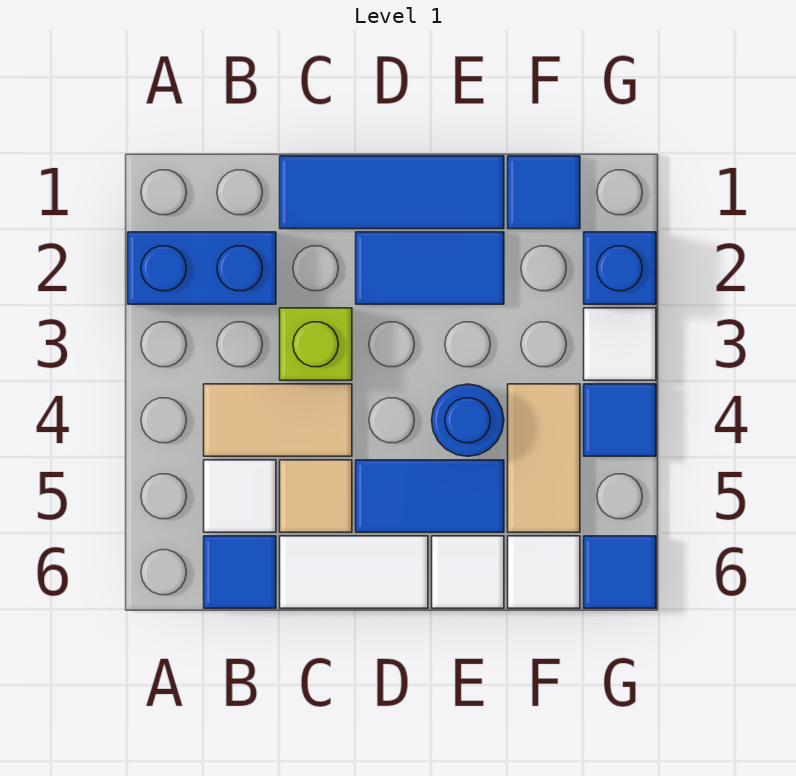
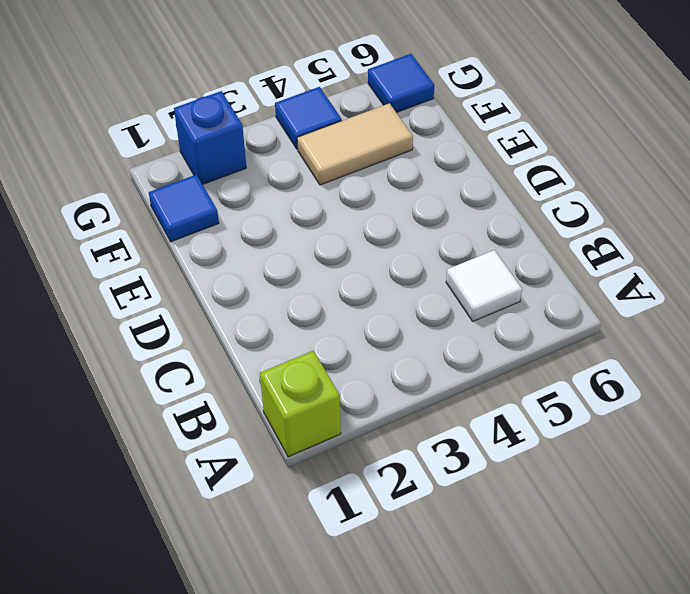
lime brick A1 level 1 -> lime brick C3 level 1
none -> blue brick A2:B2 level 1
none -> tan tile B4:C4 level 1
none -> blue tile B6 level 1

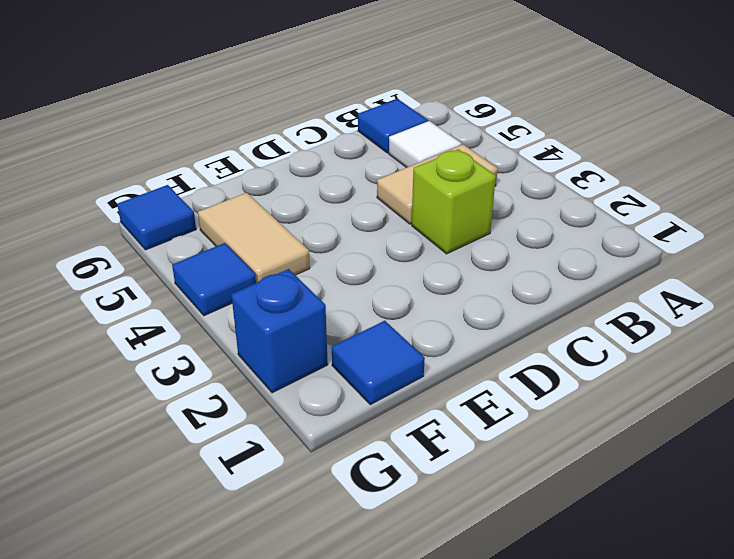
none -> blue brick A2:B2 level 1
none -> blue tile C1:E1 level 1
none -> tan tile C5 level 1

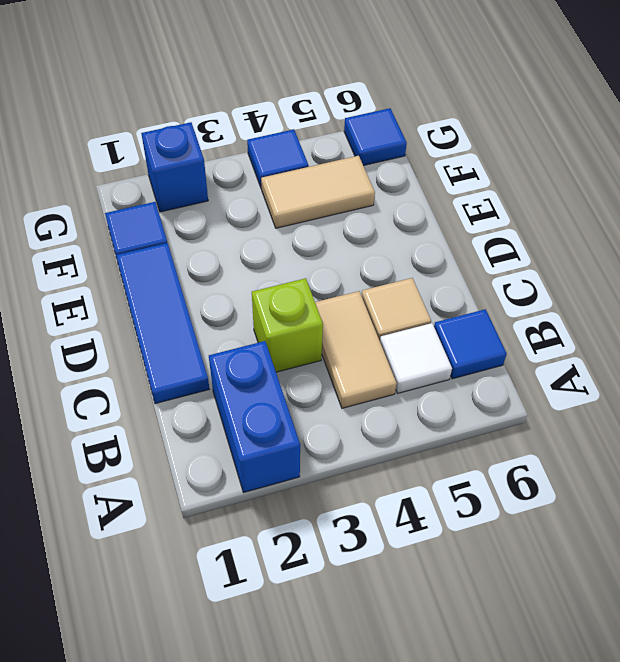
none -> white tile C6:D6 level 1
none -> blue tile D2:E2 level 1
none -> blue tile D5:E5 level 1

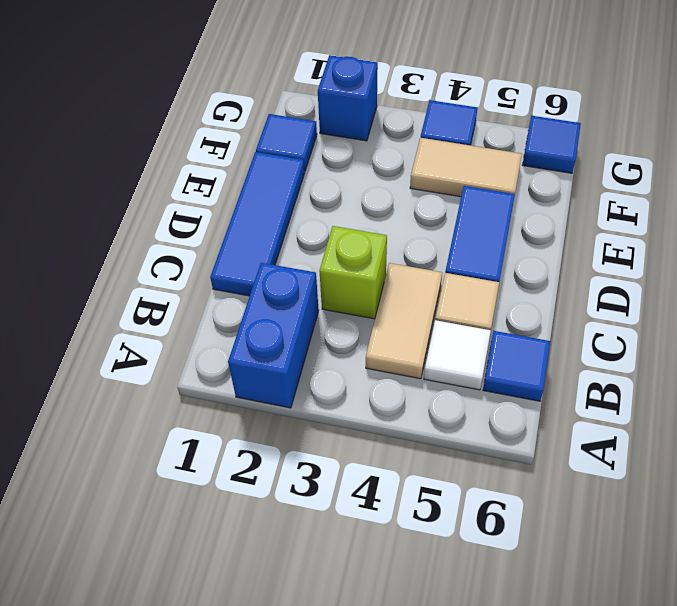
none -> white tile C6:D6 level 1
none -> blue tile D2:E2 level 1
none -> blue round brick E4 level 1

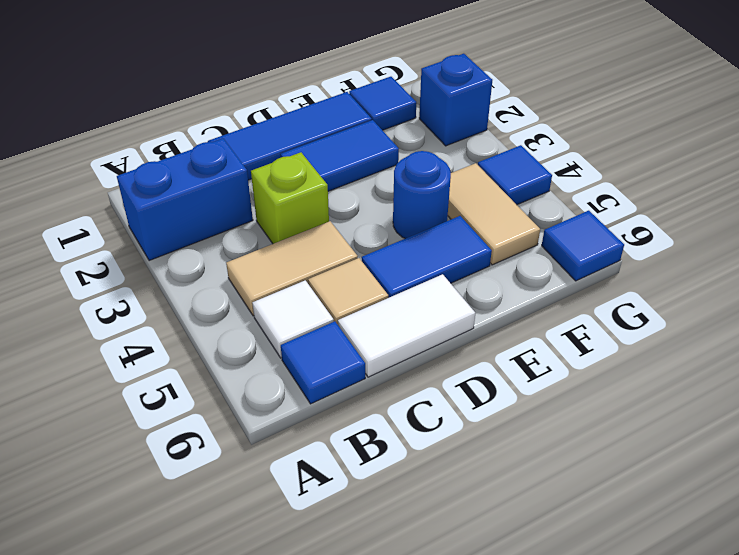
none -> white tile E6 level 1
none -> white tile F6 level 1
none -> white tile G3 level 1

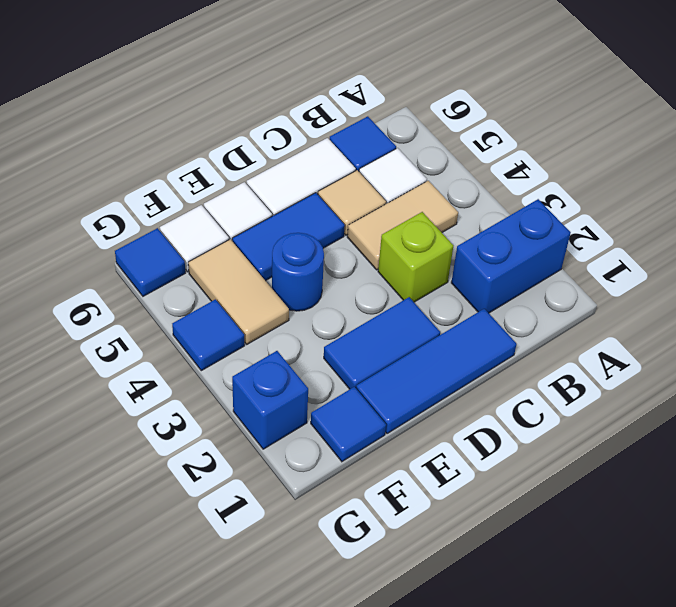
none -> white tile G3 level 1

